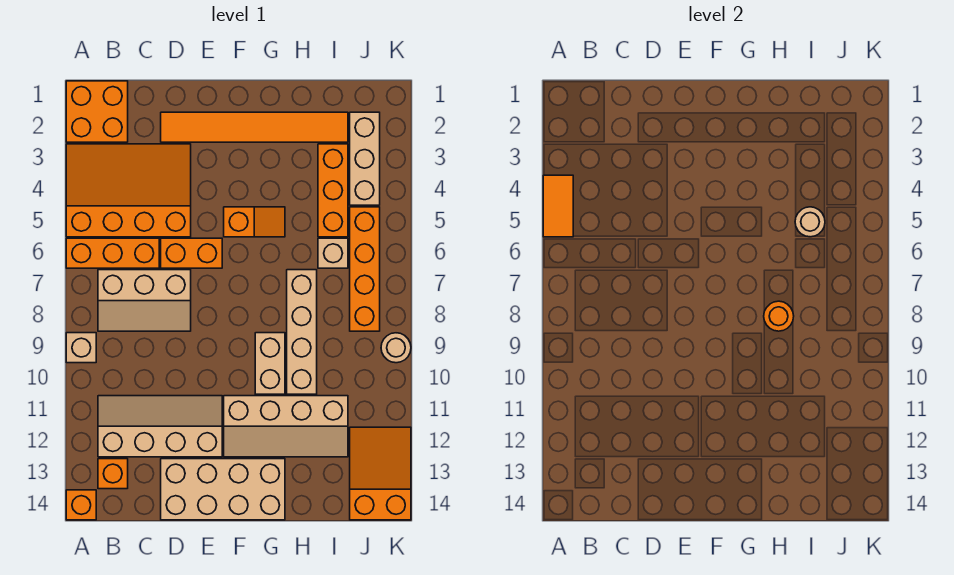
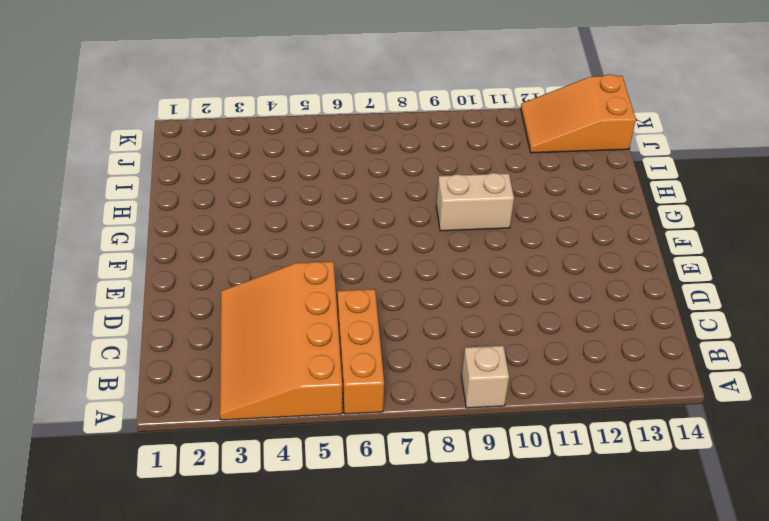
none -> orange brick A1:B2 level 1
none -> orange brick A14 level 1
none -> tan slope B7:D8 level 1 top 7

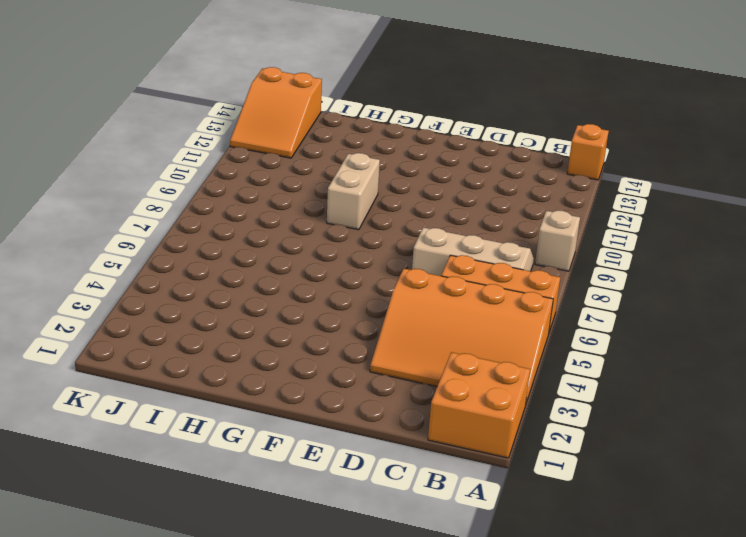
none -> tan slope B11:E12 level 1 top 12
none -> orange brick B13 level 1
none -> orange tile D2:I2 level 1

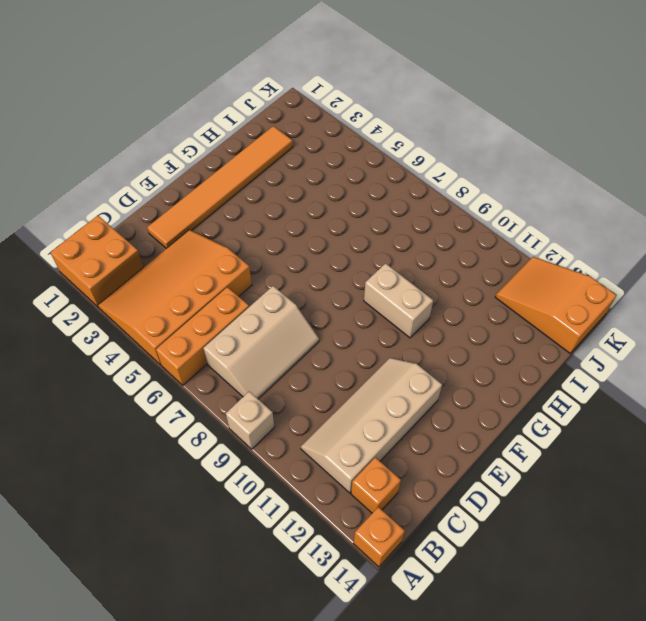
none -> orange brick D6:E6 level 1
none -> tan brick D13:G14 level 1
none -> orange slope F5:G5 level 1 top F

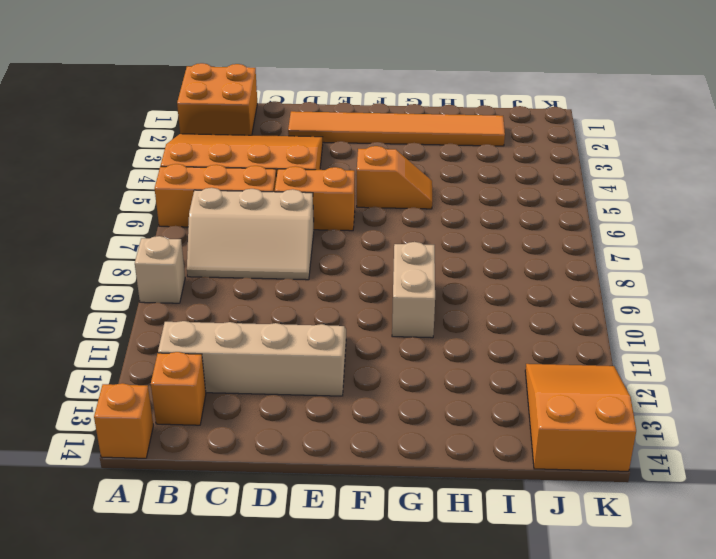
none -> tan brick D13:G14 level 1
none -> tan slope F11:I12 level 1 top 11
none -> tan brick H7:H10 level 1

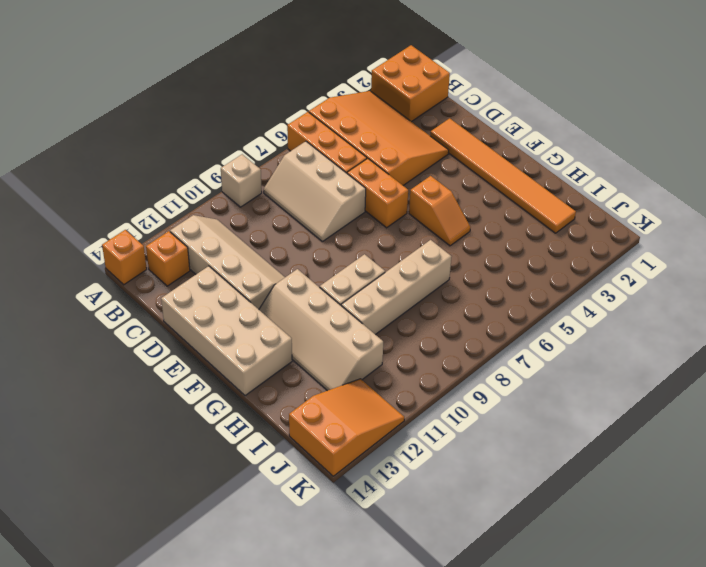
none -> orange brick I3:I5 level 1
none -> tan brick I6 level 1
none -> tan brick J2:J4 level 1

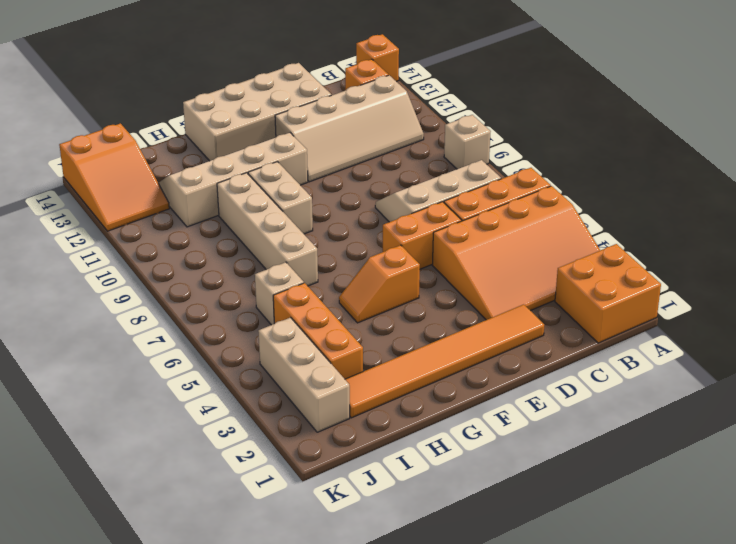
none -> orange brick J5:J8 level 1
none -> tan round brick K9 level 1
none -> orange tile A4:A5 level 2

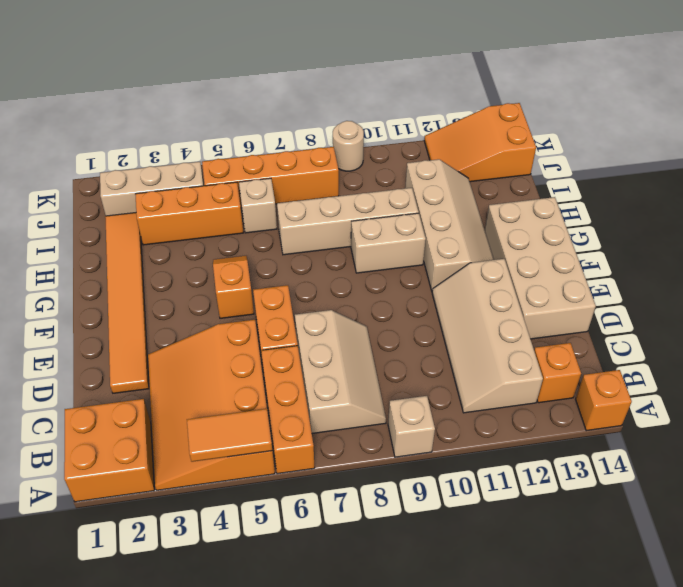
none -> orange round brick H8 level 2
none -> tan round brick I5 level 2

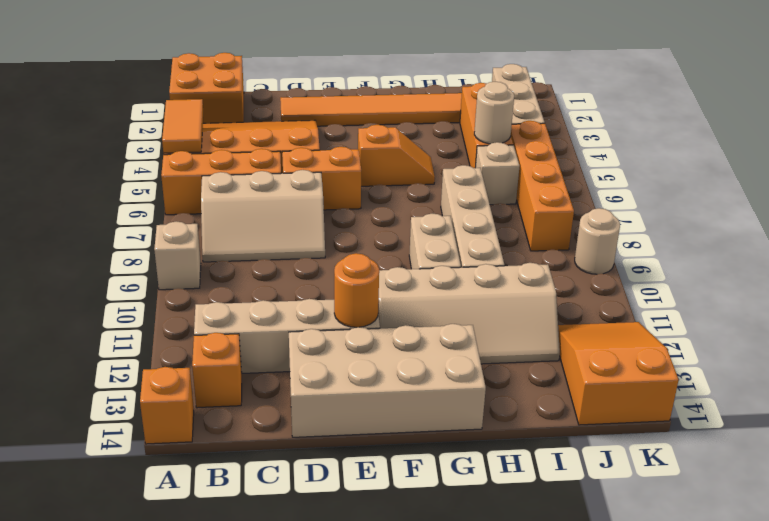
orange round brick E12 level 2 -> orange round brick H8 level 2

